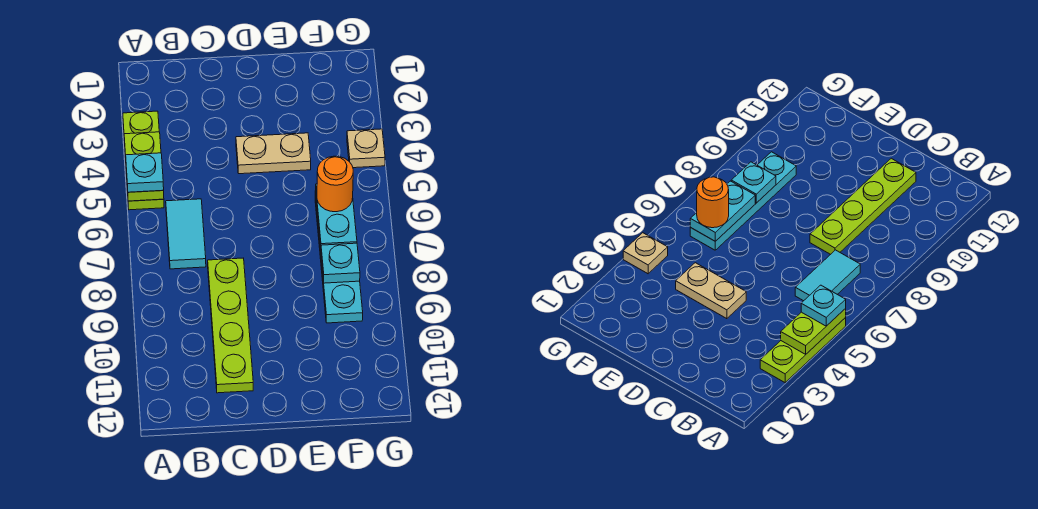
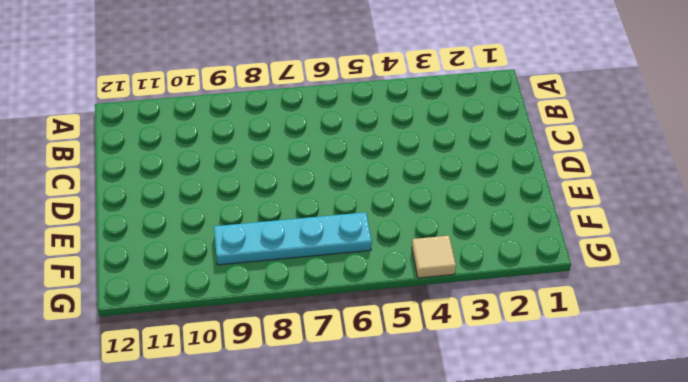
tan tile G4 level 1 -> tan plate G4 level 1
none -> lime plate A3:A5 level 1
none -> cyan tile B6:B7 level 1

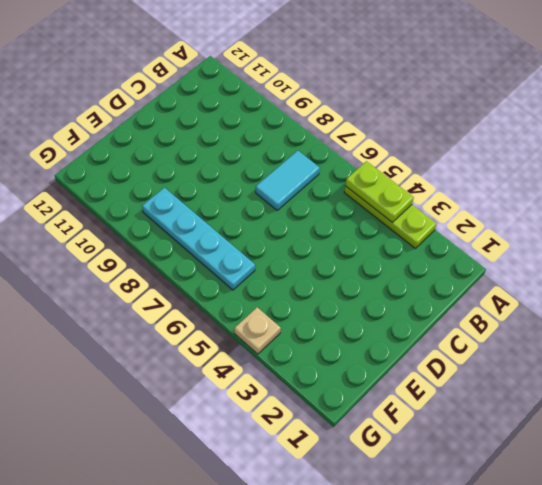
cyan tile B7:C7 level 1 -> cyan tile B6:B7 level 1
none -> lime plate C8:C11 level 1
none -> tan plate D4:E4 level 1

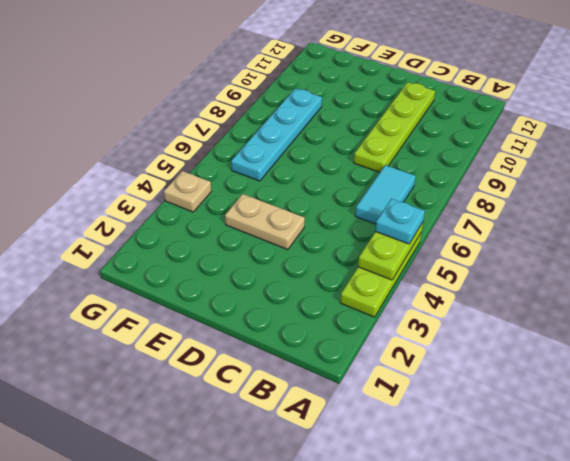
none -> cyan plate F6:F7 level 2
none -> cyan plate F8 level 2

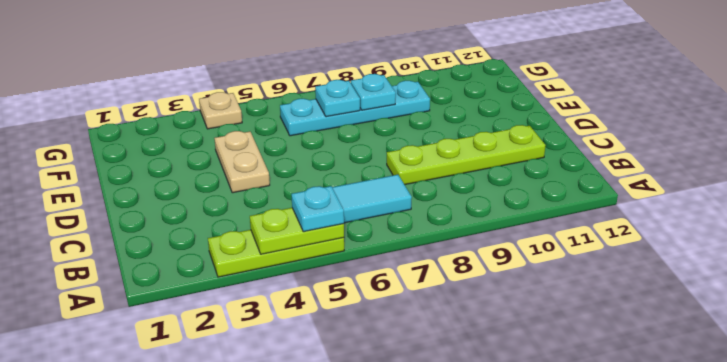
cyan plate F7 level 2 -> cyan plate F6:F7 level 2
none -> orange round brick F6 level 3

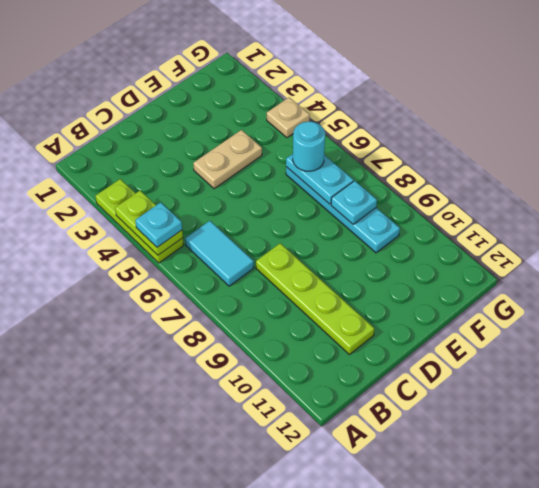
cyan round brick F6 level 3 -> orange round brick F6 level 3

